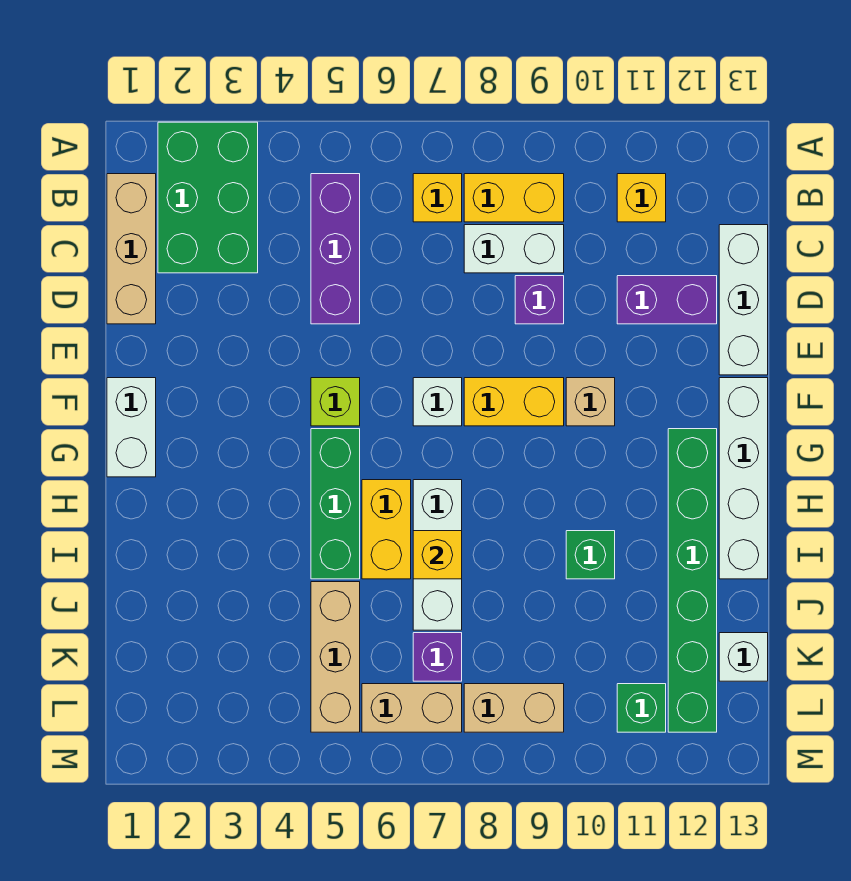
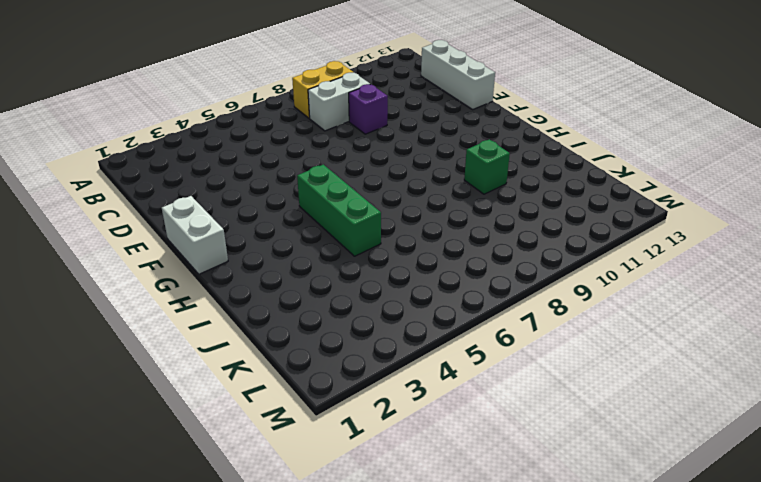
none -> green brick A2:C3 level 1
none -> tan brick B1:D1 level 1
none -> purple brick B5:D5 level 1

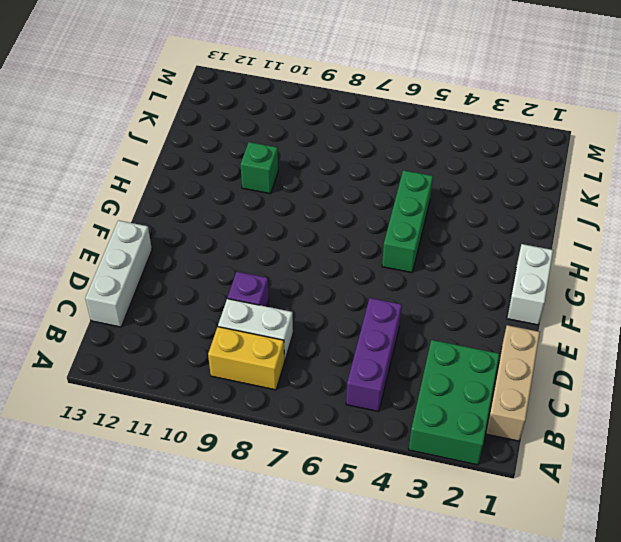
none -> yellow brick B7 level 1
none -> yellow brick B11 level 1
none -> purple brick D11:D12 level 1

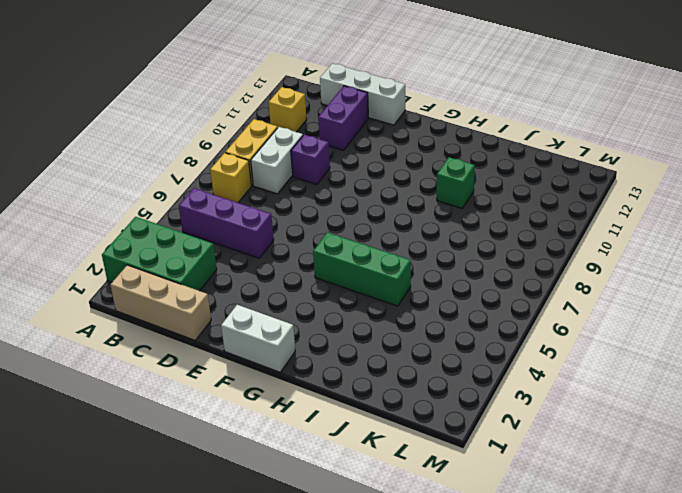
none -> lime brick F5 level 1
none -> white brick F7 level 1
none -> yellow brick F8:F9 level 1

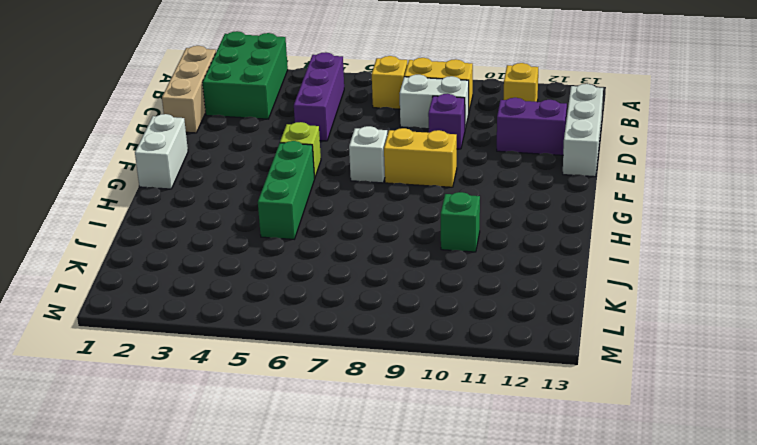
none -> tan brick F10 level 1
none -> white brick F13:I13 level 1
none -> green brick G12:L12 level 1

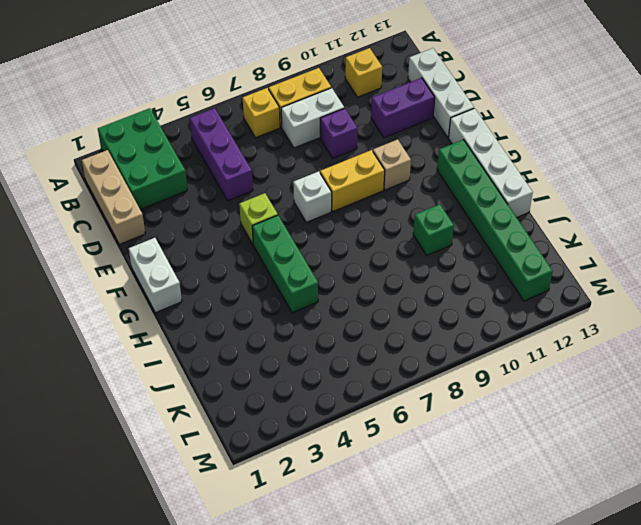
none -> yellow brick H6:I6 level 1
none -> white brick H7:J7 level 1
none -> tan brick J5:L5 level 1

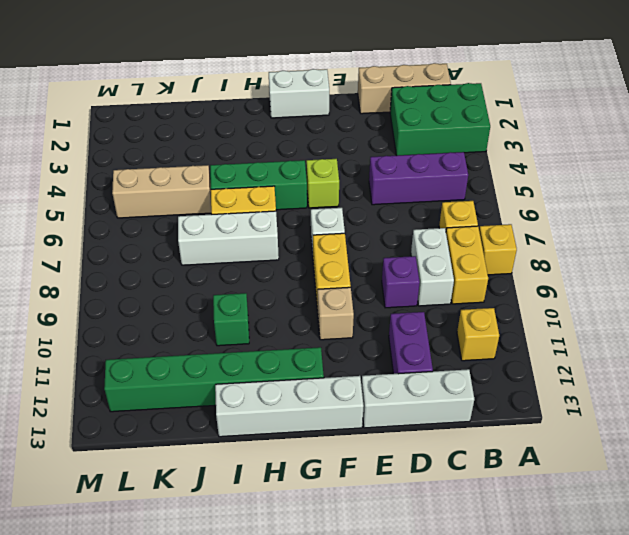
yellow brick A8 level 1 -> yellow brick I7 level 2
none -> purple brick K7 level 1
none -> white brick K13 level 1
none -> tan brick L6:L7 level 1

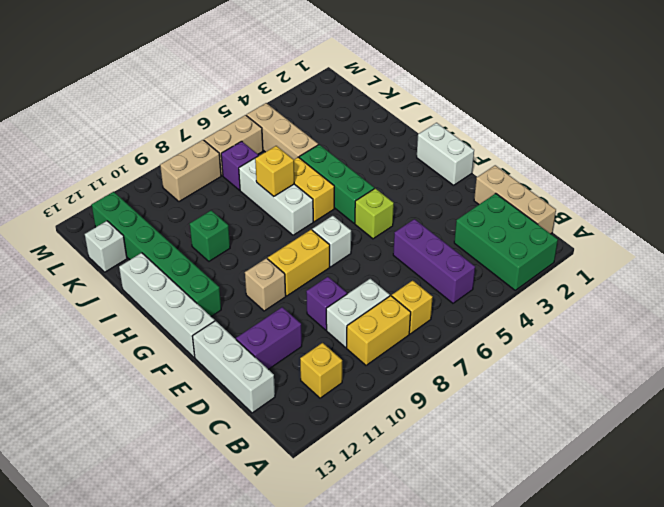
none -> green brick L11 level 1

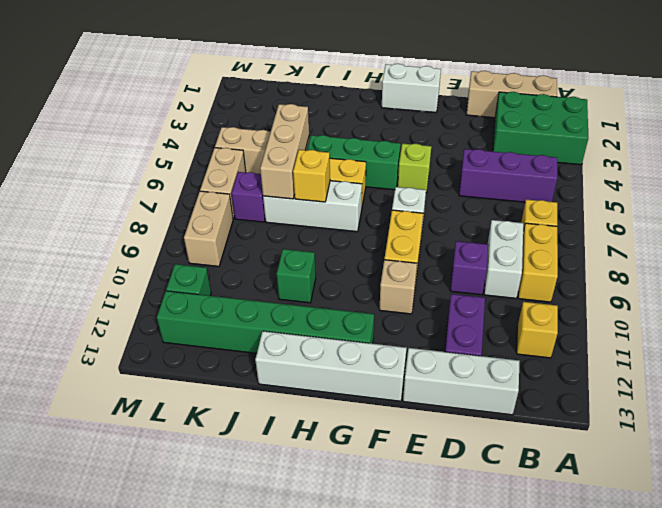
tan brick J5:J7 level 2 -> none
none -> white brick K13 level 1

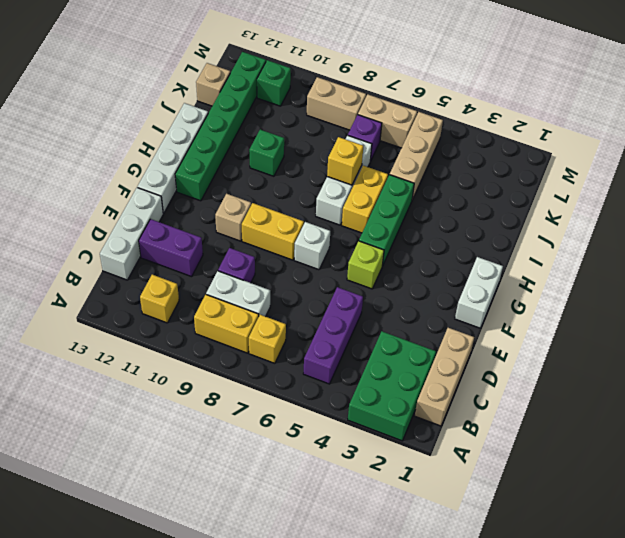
tan brick K13 level 1 -> white brick K13 level 1

